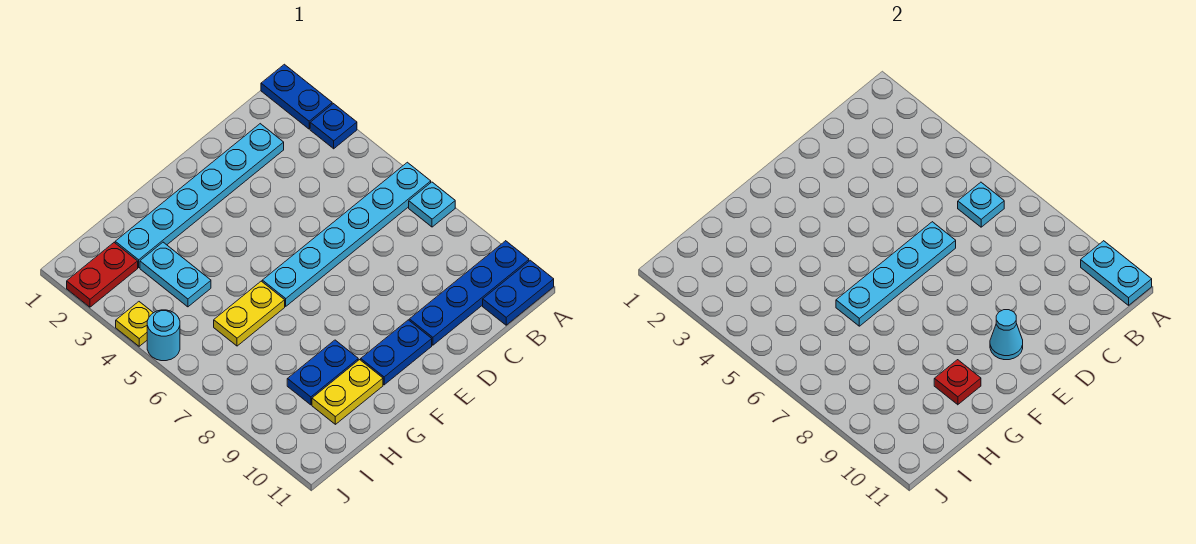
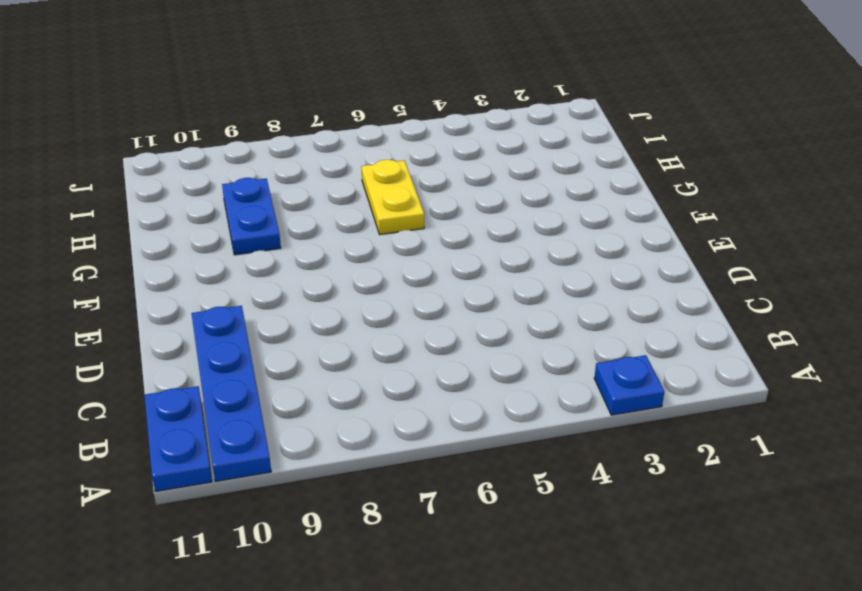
none -> blue plate A1:A2 level 1
none -> cyan plate A6:F6 level 1
none -> cyan plate A7 level 1

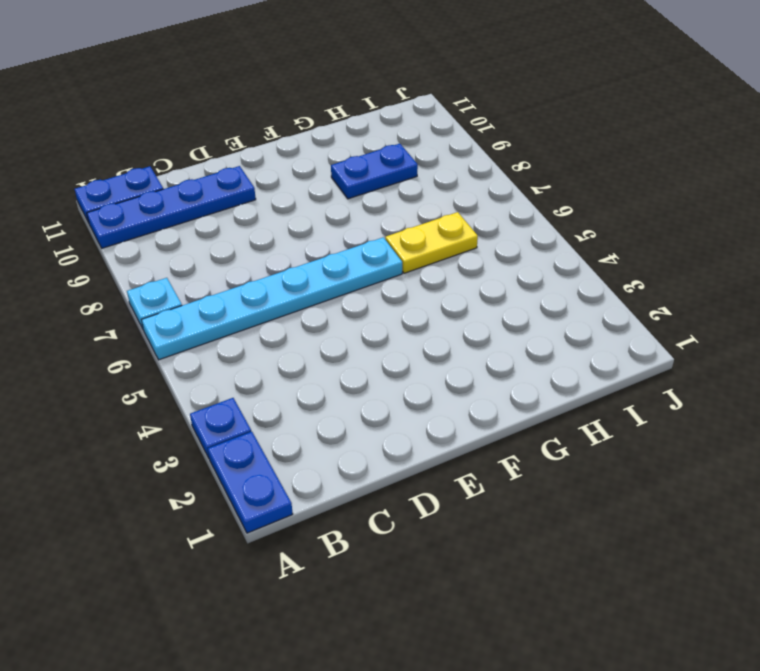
none -> cyan plate C2:H2 level 1
none -> blue plate E10:F10 level 1
none -> yellow plate G10:H10 level 1

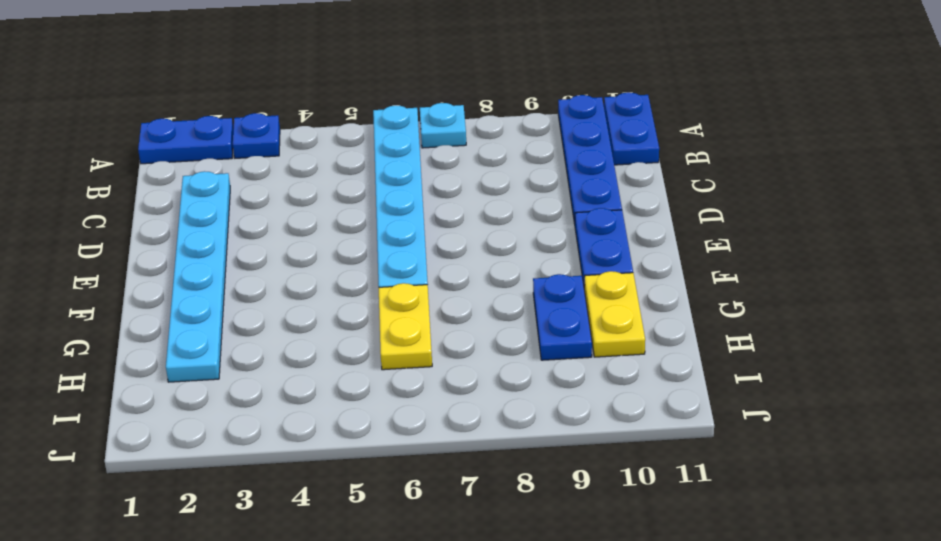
none -> cyan plate H3:H4 level 1
none -> red plate I2:J2 level 1
none -> yellow plate J4 level 1

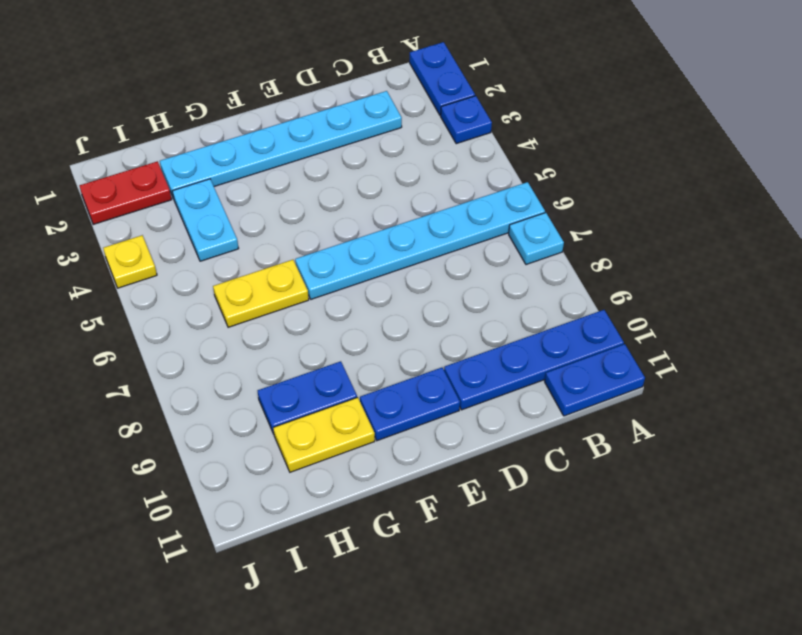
none -> cyan round brick J5 level 1
none -> cyan plate A10:A11 level 2
none -> cyan plate B6 level 2

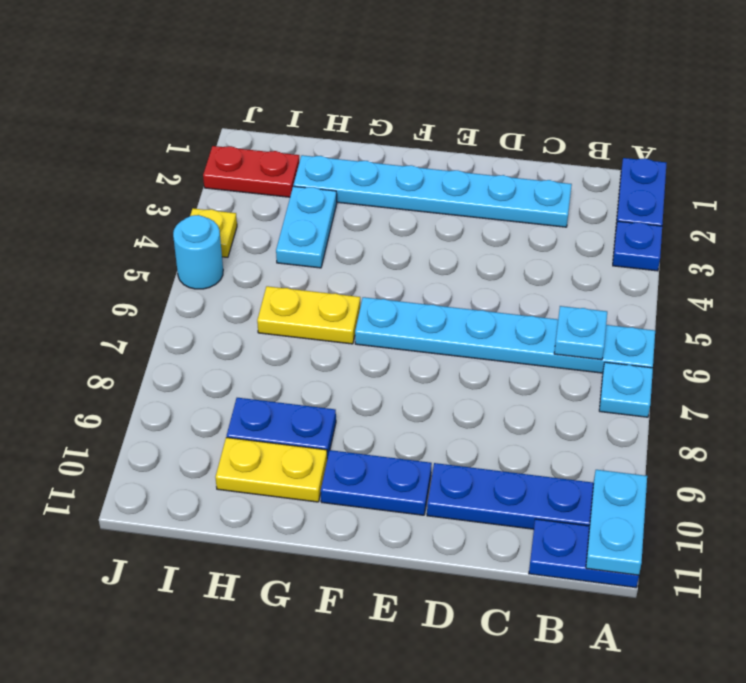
none -> cyan plate D6:G6 level 2
none -> cyan cone E10 level 2
none -> red plate G10 level 2

